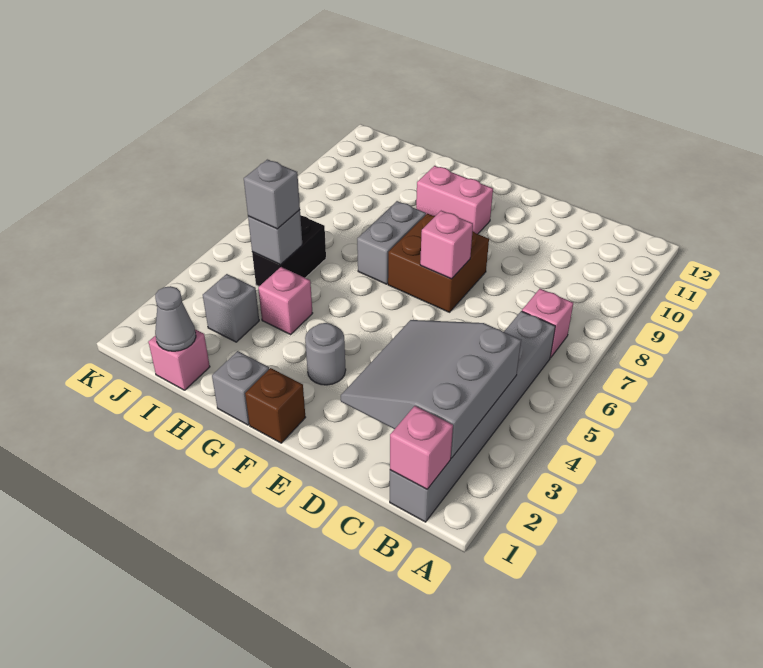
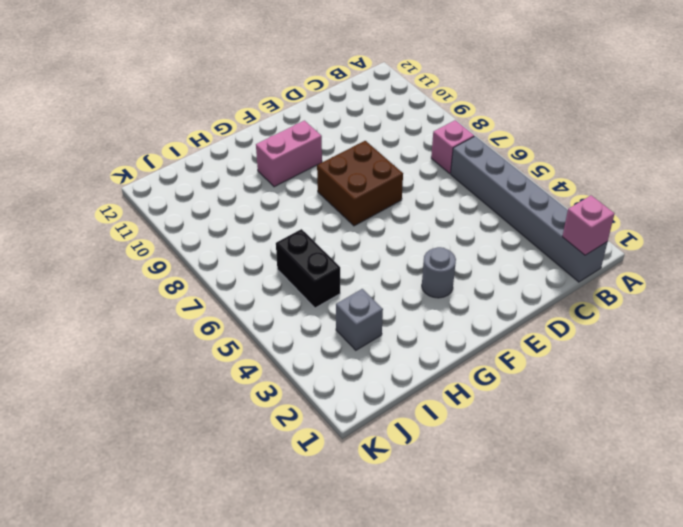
none -> brown brick F1 level 1
none -> grey brick G1 level 1
none -> grey brick G7:G8 level 1

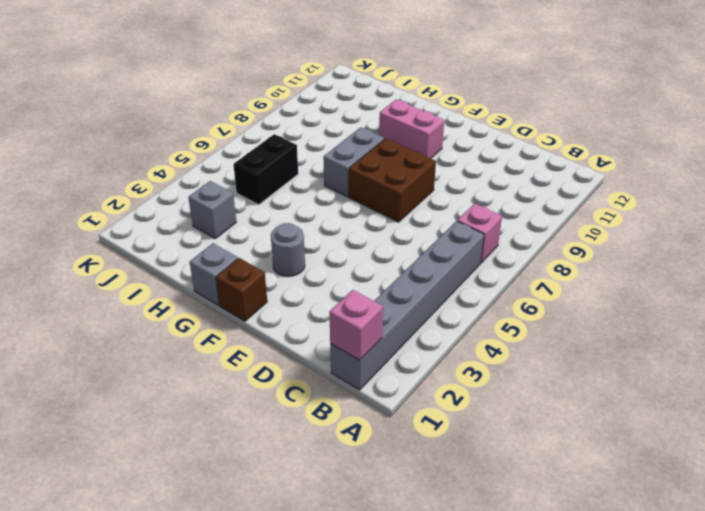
none -> pink brick H4 level 1
none -> pink brick I1 level 1
none -> grey slope B2:D4 level 2 top B

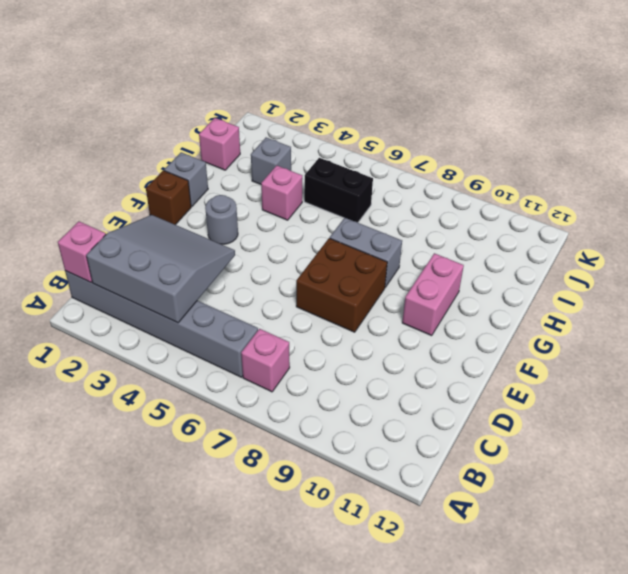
none -> pink brick E7 level 2
none -> grey cone I1 level 2
none -> grey brick I5 level 2

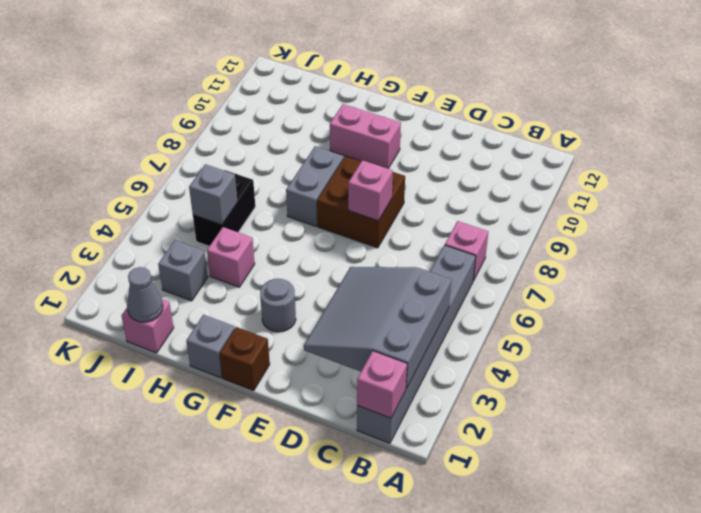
none -> grey brick I5 level 3

